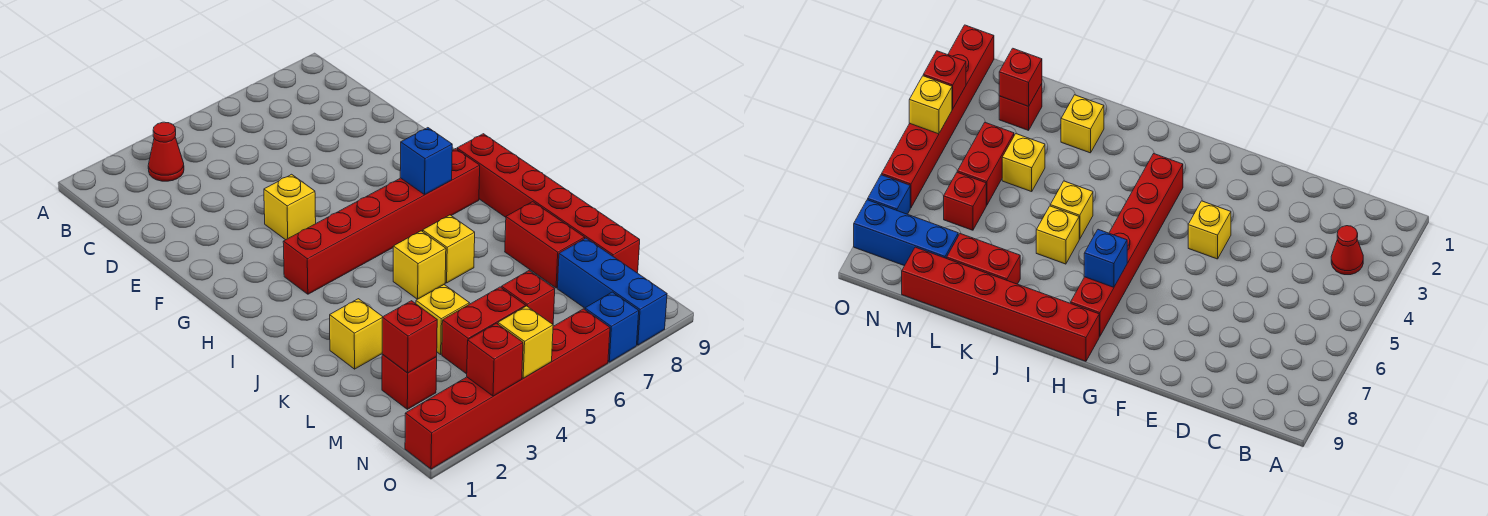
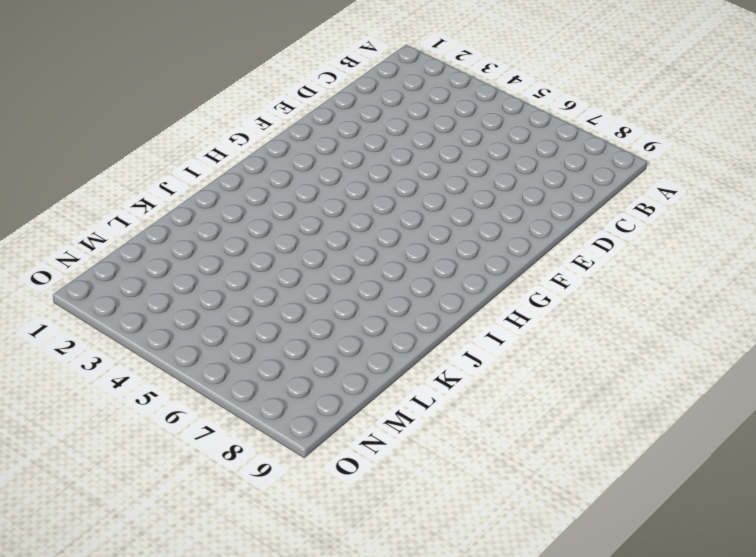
none -> red cone B3 level 1
none -> yellow brick F4 level 1
none -> red brick H3:H8 level 1

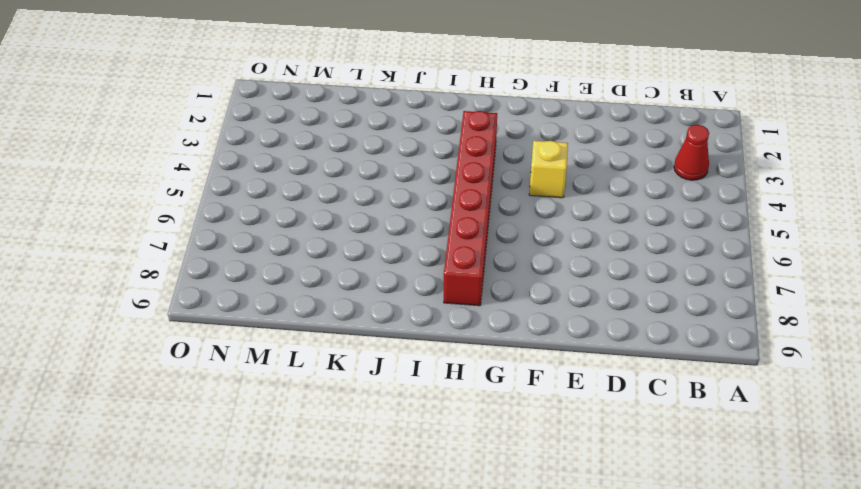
none -> red brick H9:M9 level 1
none -> yellow brick J5 level 1
none -> yellow brick J6 level 1

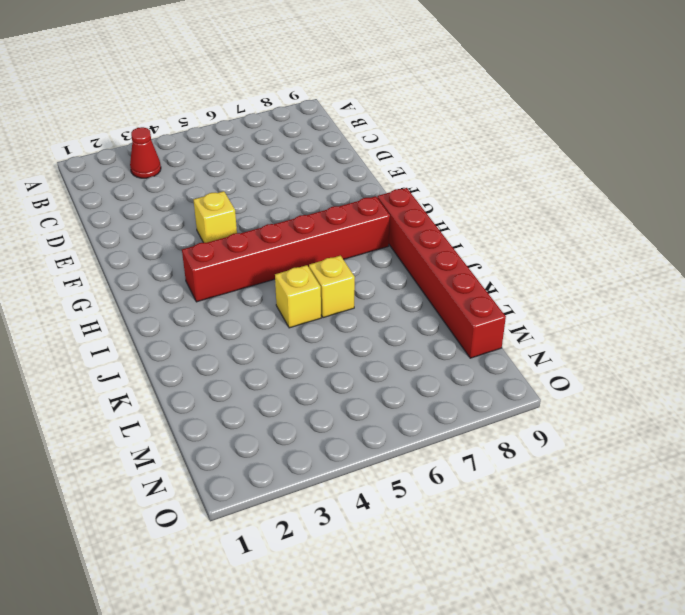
none -> yellow brick K2 level 1
none -> red brick K8:L8 level 1
none -> yellow brick L4 level 1

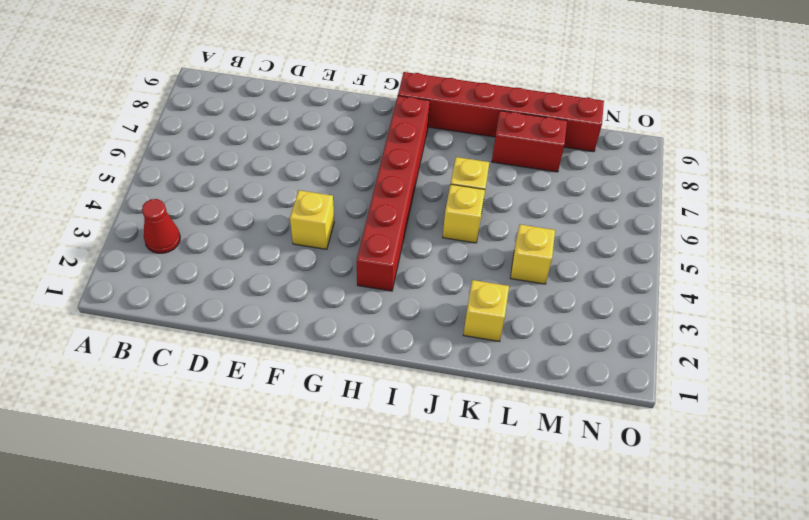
none -> red brick M2 level 1
none -> red brick M4:M5 level 1
none -> red brick M6 level 1

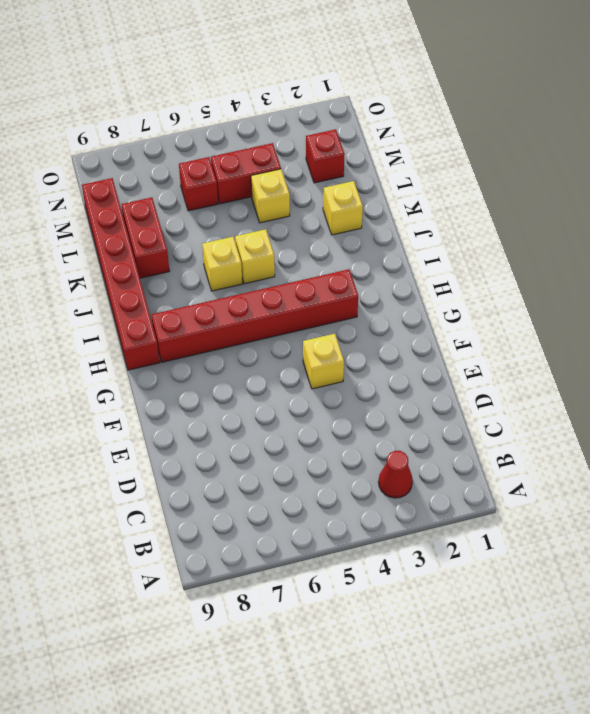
none -> blue brick M8:O8 level 1
none -> red brick O1:O6 level 1
none -> blue brick O7 level 1

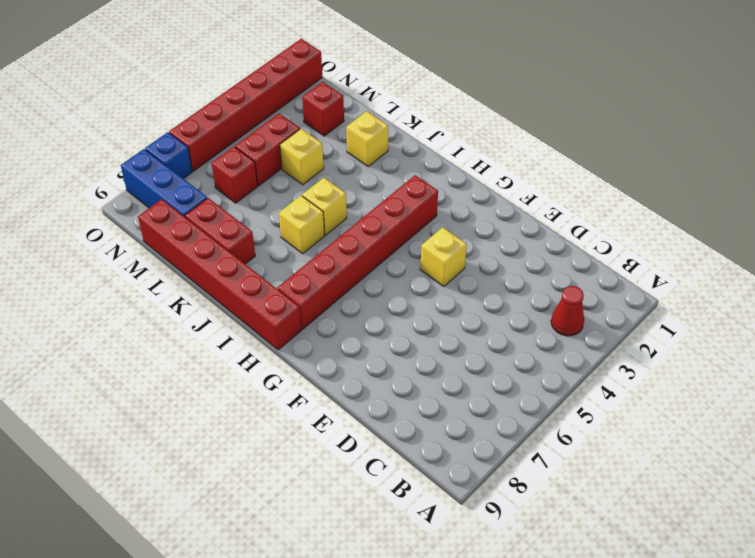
none -> blue brick H7 level 2
none -> red brick M2 level 2
none -> red brick O3 level 2

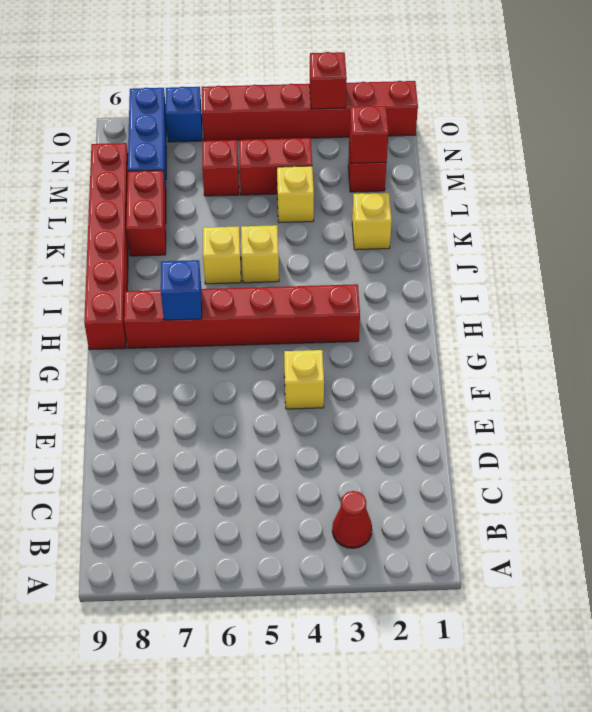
none -> yellow brick O4 level 2

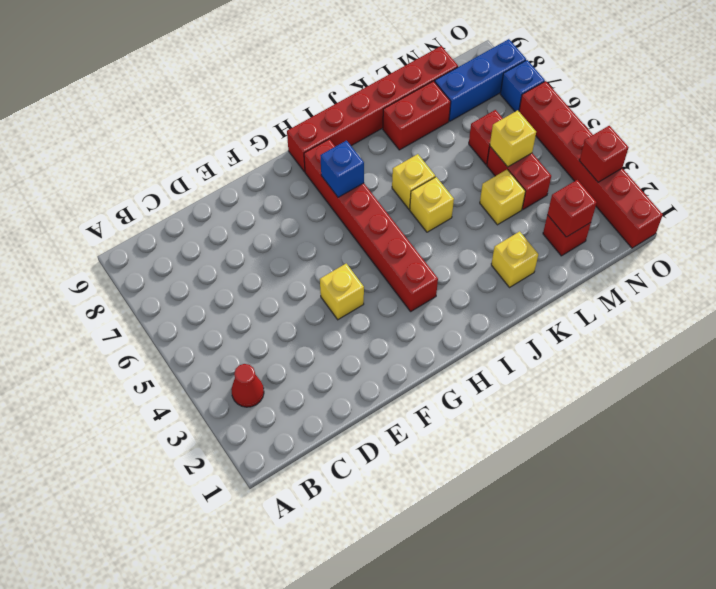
yellow brick M5 level 2 -> yellow brick O4 level 2

